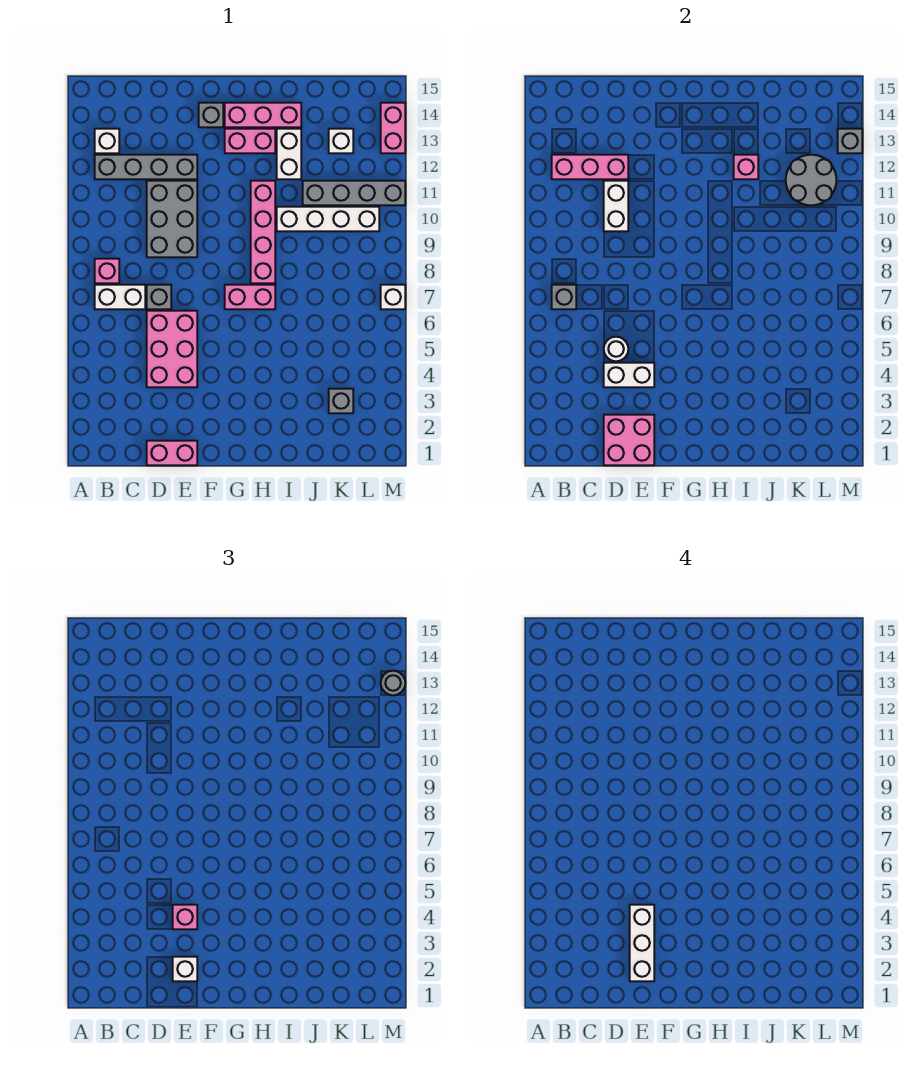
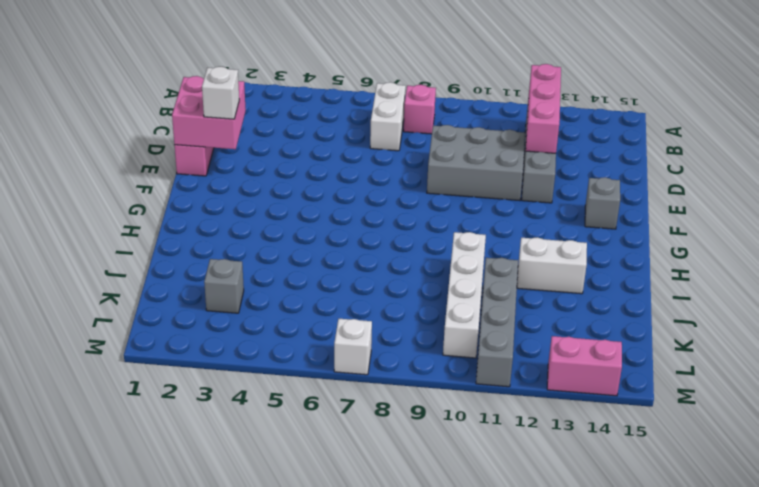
none -> white brick B13 level 1
none -> pink brick D4:E6 level 1
none -> grey brick D7 level 1
none -> pink brick G7:H7 level 1

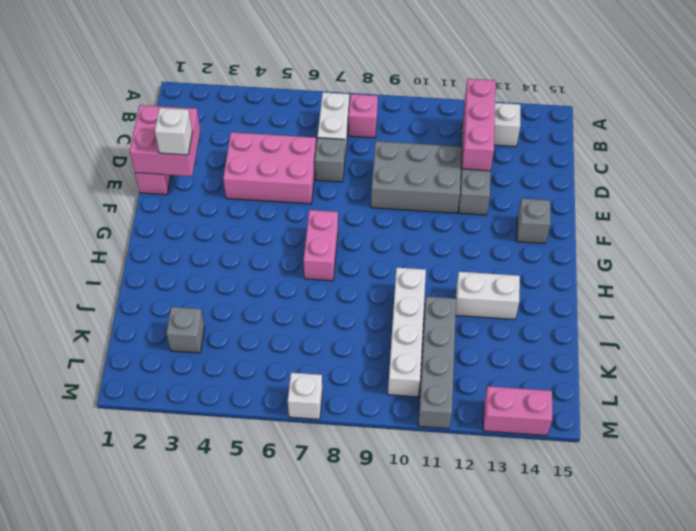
none -> pink brick G13:H13 level 1
none -> pink brick G14:I14 level 1
none -> pink brick H8:H11 level 1
none -> white brick K13 level 1

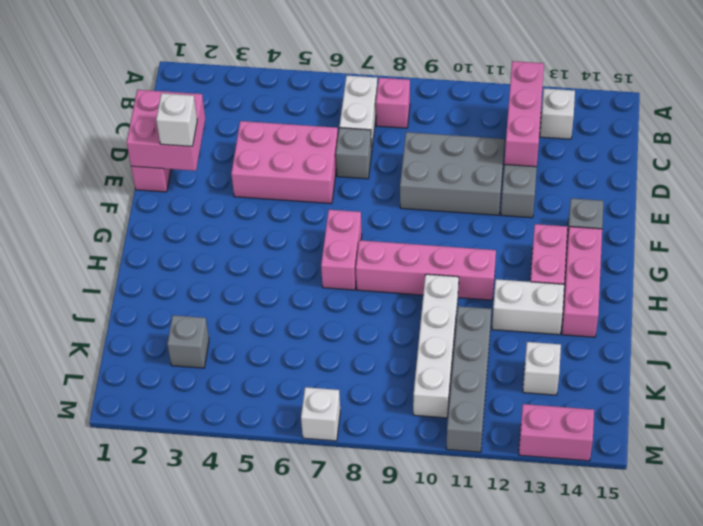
none -> grey brick B7 level 2
none -> white brick D4:E4 level 2
none -> white round brick D5 level 2
none -> white brick D10:D11 level 2

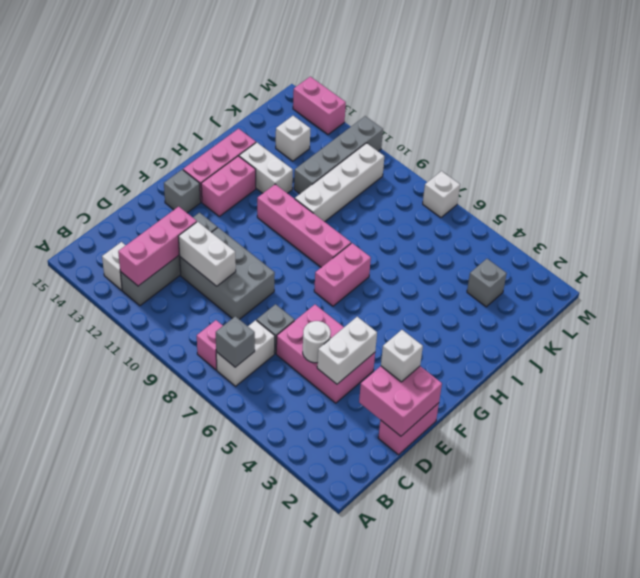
none -> pink brick I12 level 2
none -> grey round brick K11:L12 level 2
none -> grey brick M13 level 2
none -> pink brick E4 level 3

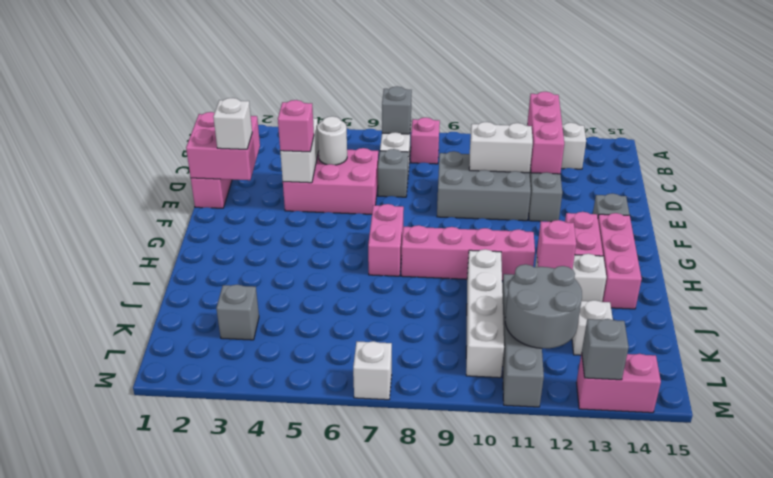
none -> grey round brick M13 level 3
none -> white brick E2:E4 level 4

